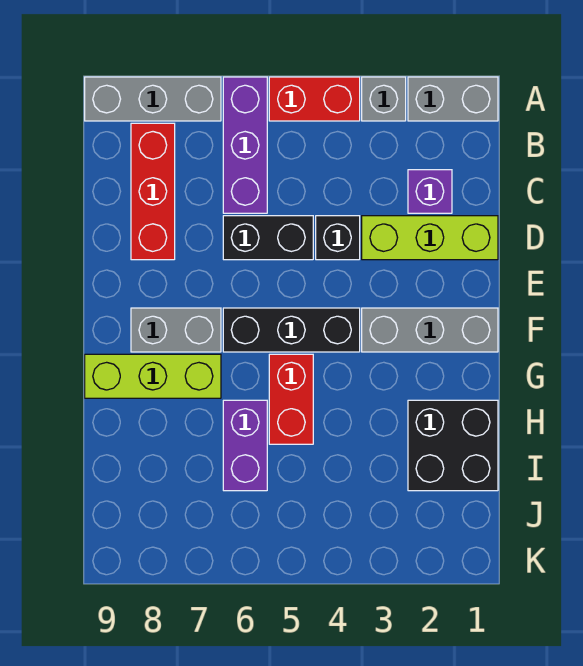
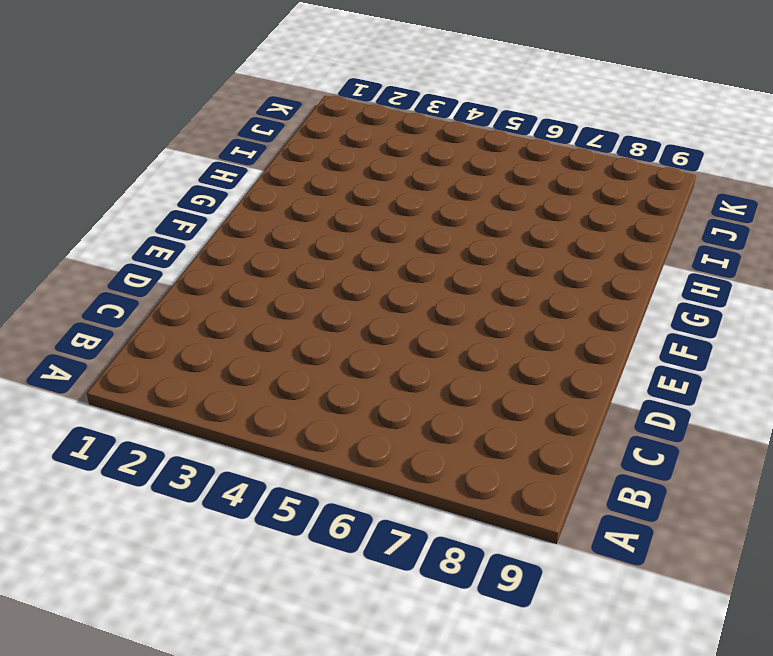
none -> grey brick A1:A2 level 1
none -> grey brick A3 level 1
none -> red brick A4:A5 level 1

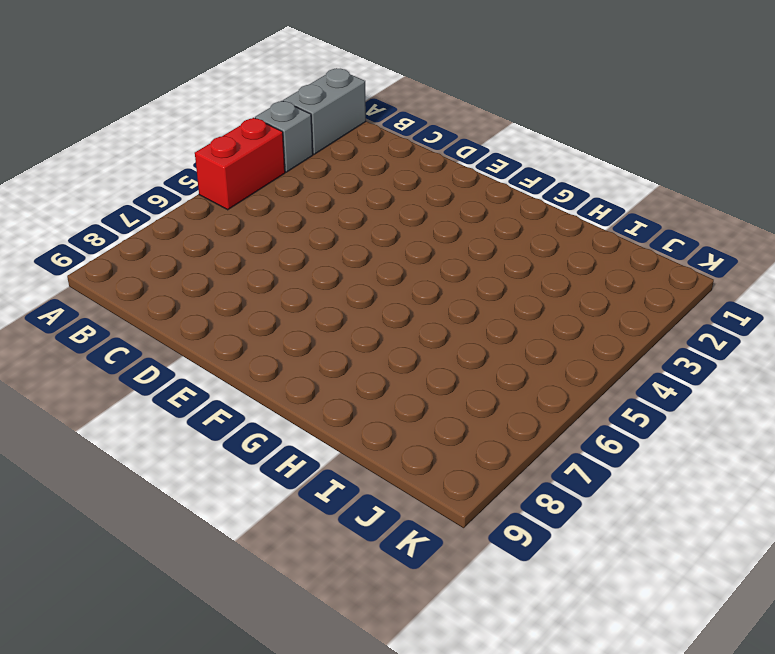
none -> purple brick A6:C6 level 1
none -> grey brick A7:A9 level 1
none -> red brick B8:D8 level 1

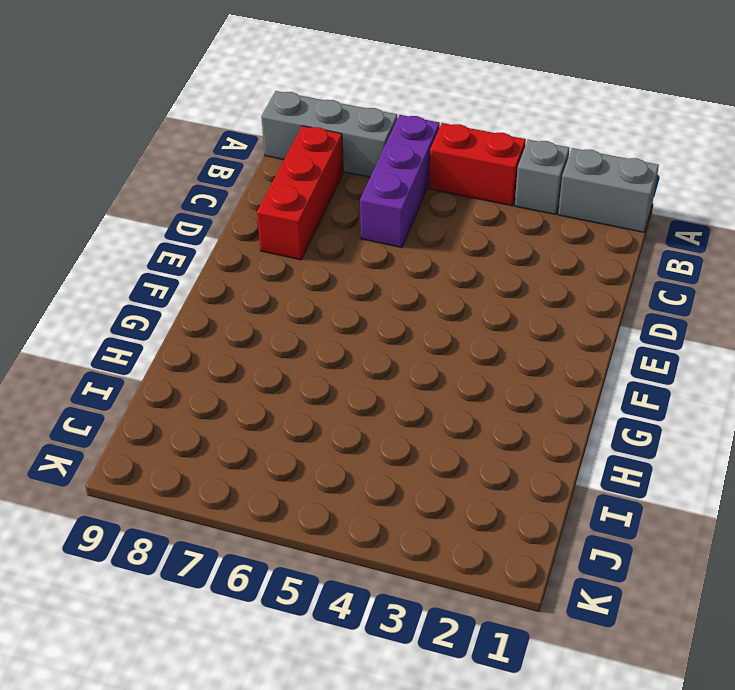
none -> purple brick C2 level 1
none -> lime brick D1:D3 level 1
none -> black brick D4 level 1

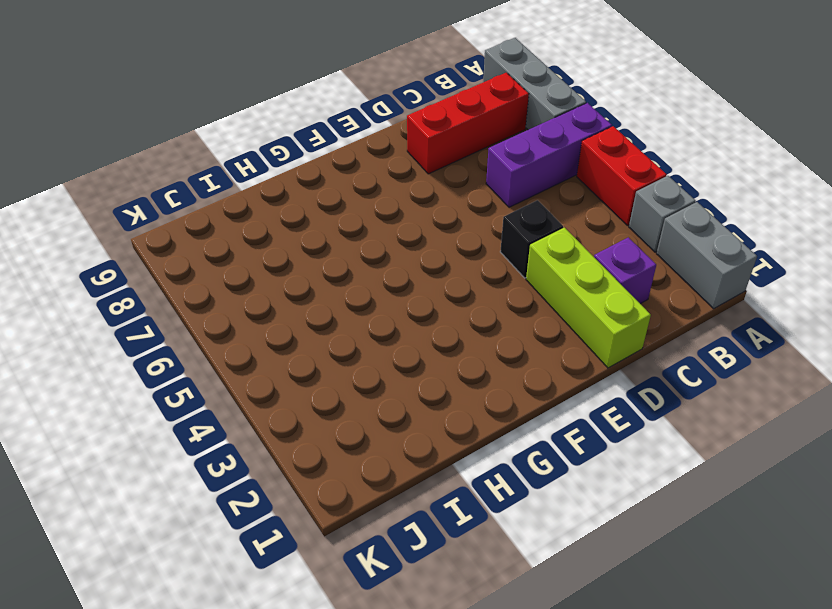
none -> black brick D5:D6 level 1
none -> grey brick F1:F3 level 1
none -> black brick F4:F6 level 1

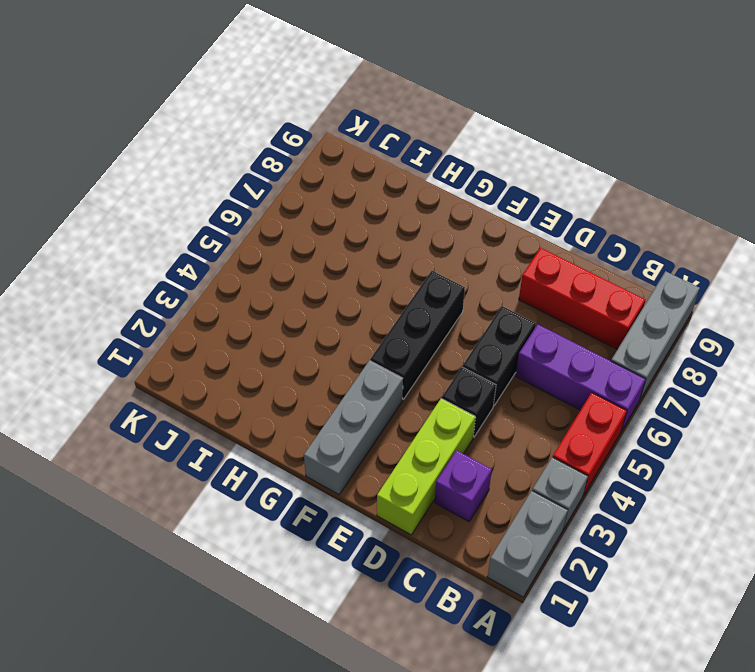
none -> grey brick F7:F8 level 1
none -> red brick G5:H5 level 1
none -> lime brick G7:G9 level 1

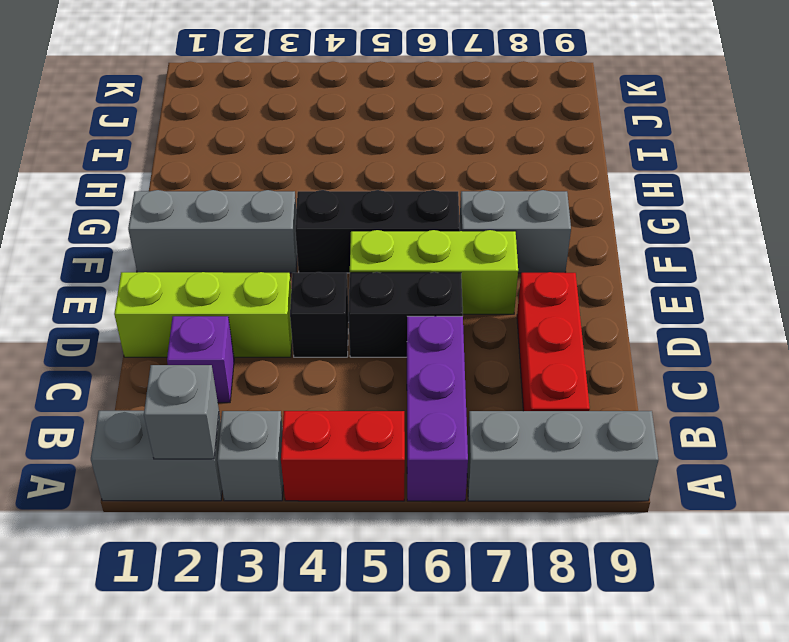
grey brick A2 level 2 -> none
lime brick E5:E7 level 1 -> lime brick G7:G9 level 1
none -> red brick G5:H5 level 1
none -> black brick H1:I2 level 1
none -> purple brick H6:I6 level 1

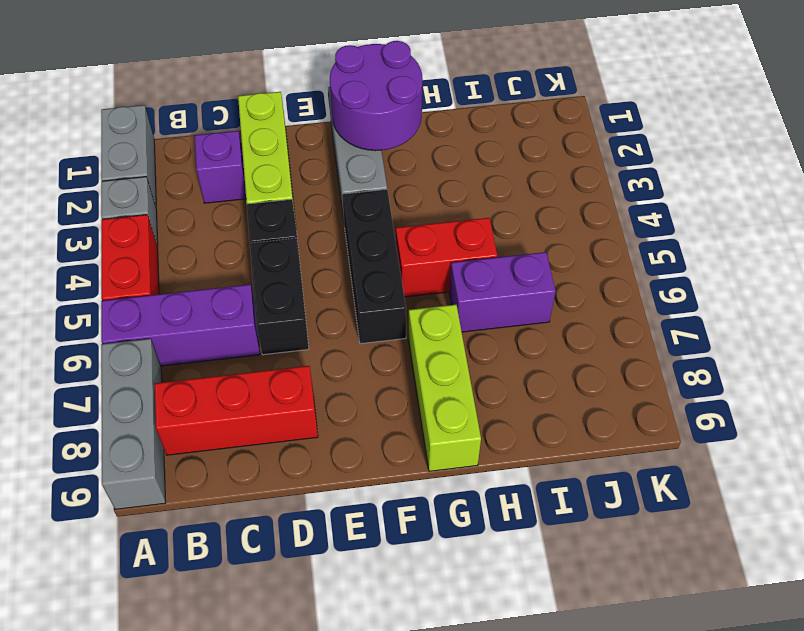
purple round brick F1:G2 level 2 -> none
none -> grey brick F7:F8 level 1
none -> black brick H1:I2 level 1

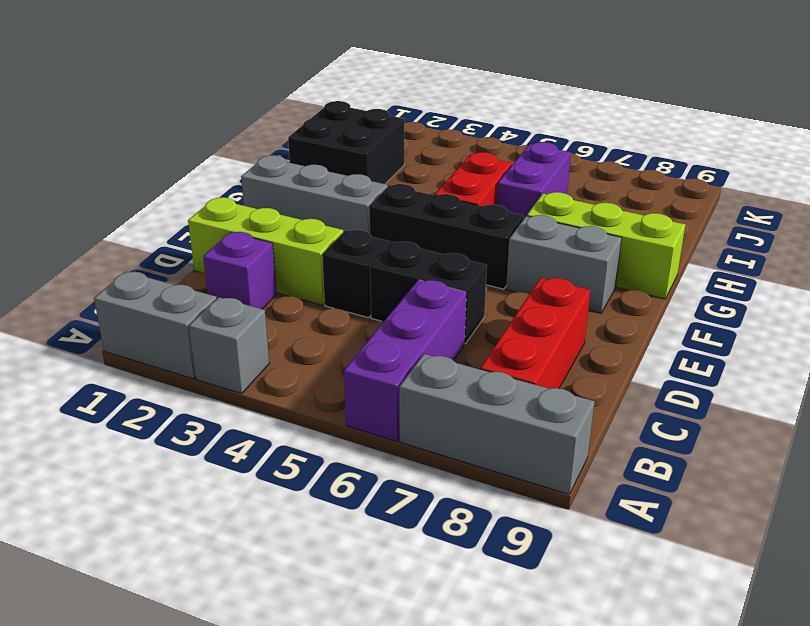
none -> red brick A4:A5 level 1

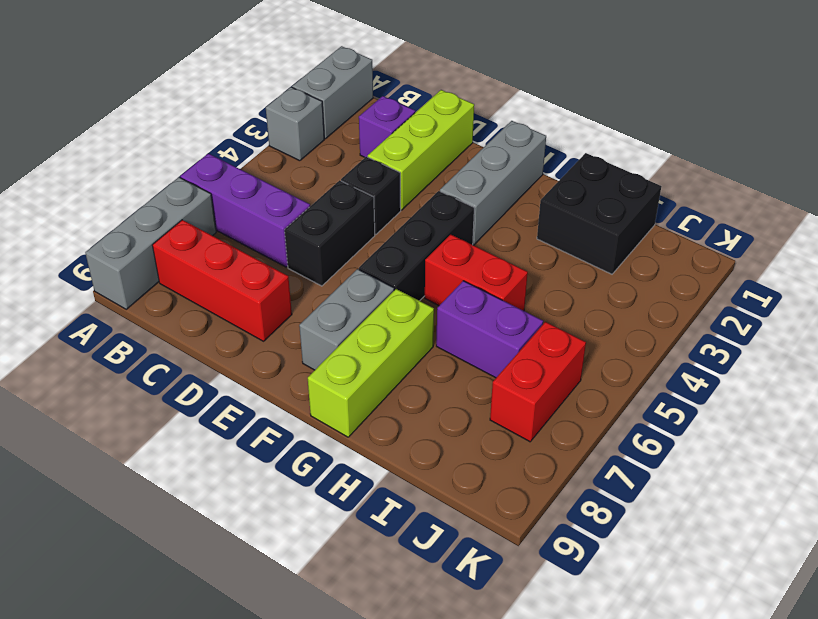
red brick J6:J7 level 1 -> red brick A4:A5 level 1

